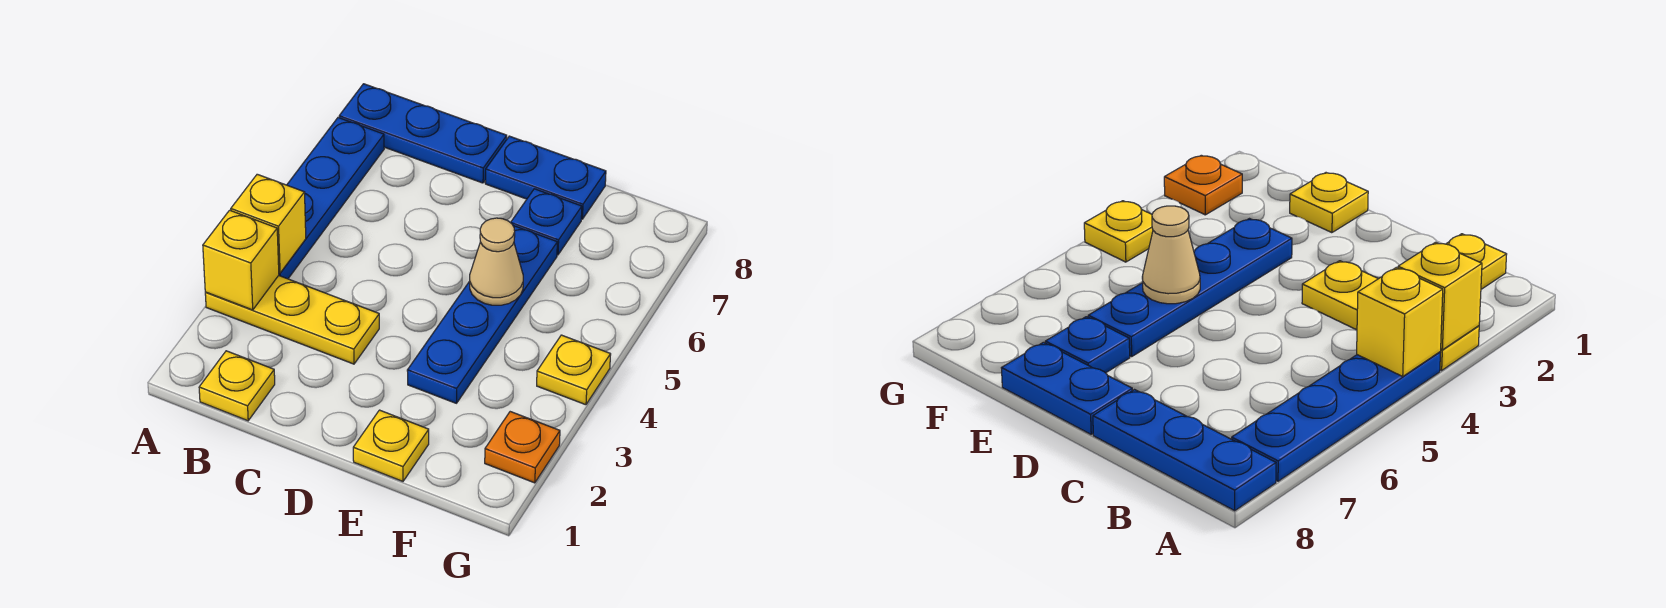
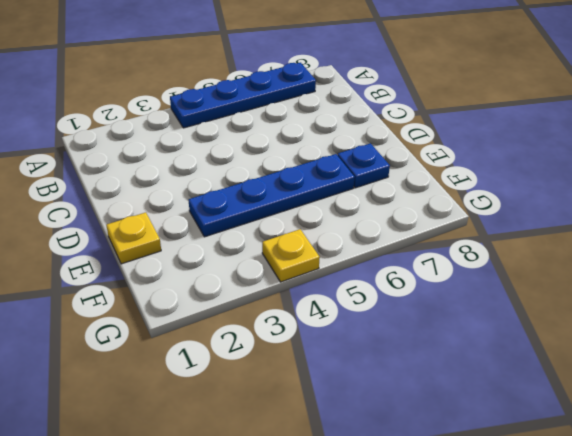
none -> yellow plate A3:C3 level 1
none -> blue plate A8:C8 level 1
none -> yellow plate B1 level 1

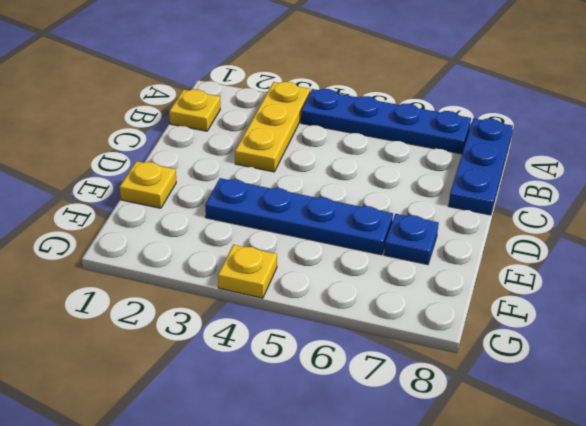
none -> blue plate D8:E8 level 1
none -> orange plate G2 level 1
none -> yellow brick A3 level 2

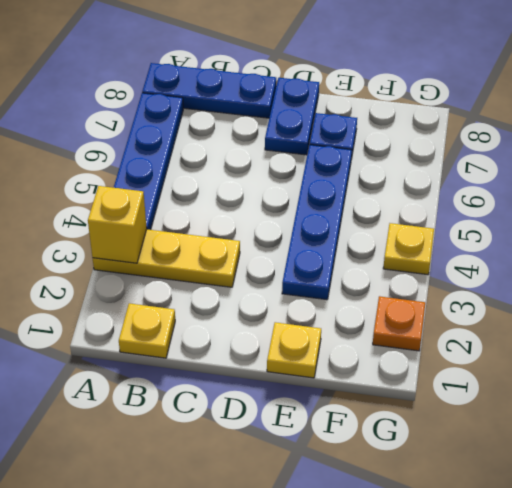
blue plate D7:D8 level 1 -> blue plate D8:E8 level 1
none -> yellow brick A4 level 2
none -> tan cone E5 level 2

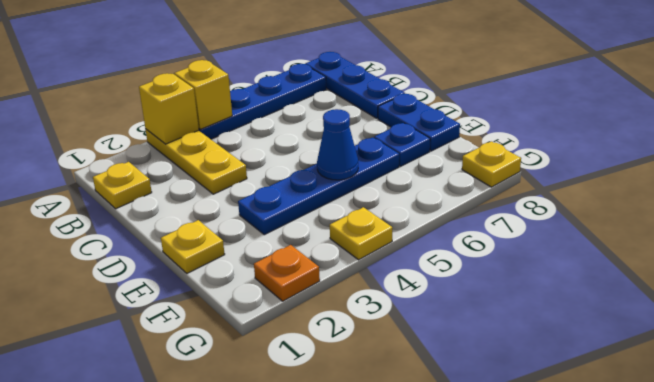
blue cone E5 level 2 -> tan cone E5 level 2
yellow plate G8 level 1 -> none

